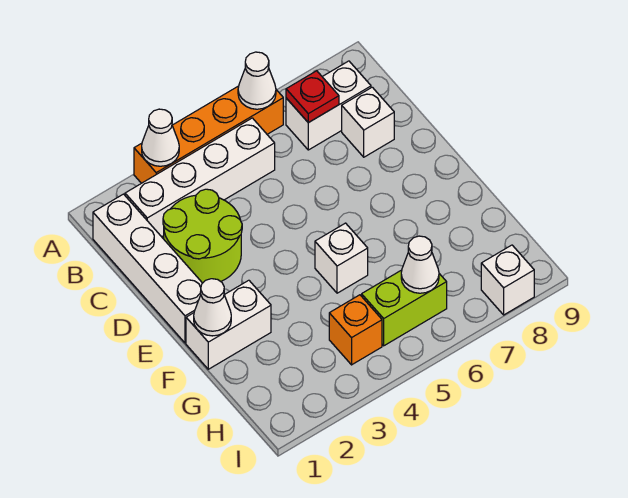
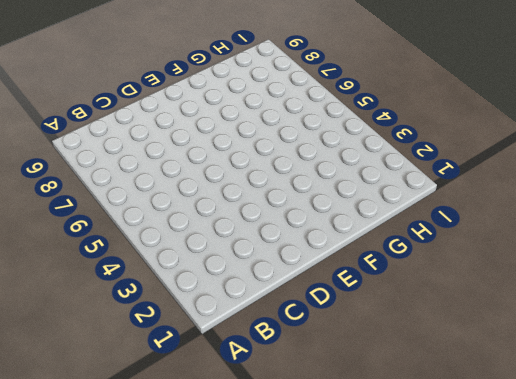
none -> orange brick A3:A6 level 1
none -> white brick B1:E1 level 1
none -> white brick B2:B5 level 1

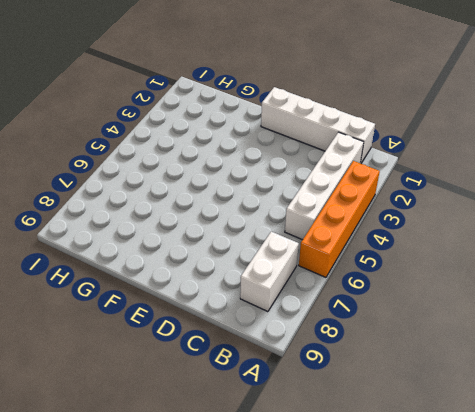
none -> lime round brick C2:D3 level 1
none -> white brick C8 level 1
none -> white brick F1:F2 level 1

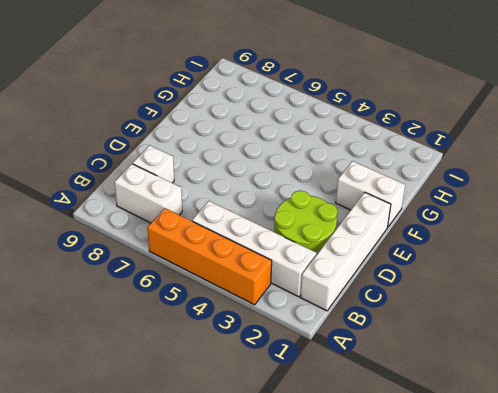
none -> white brick F5 level 1
none -> orange brick H4 level 1
none -> lime brick H5:H6 level 1

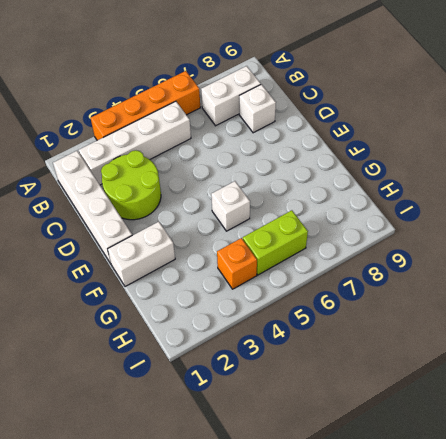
none -> white brick I8 level 1
none -> white cone A3 level 2
none -> white cone A6 level 2

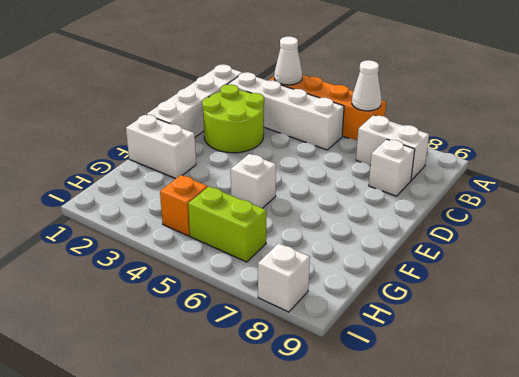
none -> red plate B7 level 2
none -> white cone F1 level 2
none -> white cone H6 level 2

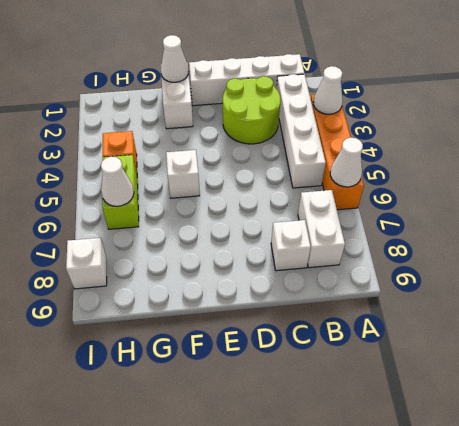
none -> red plate B7 level 2

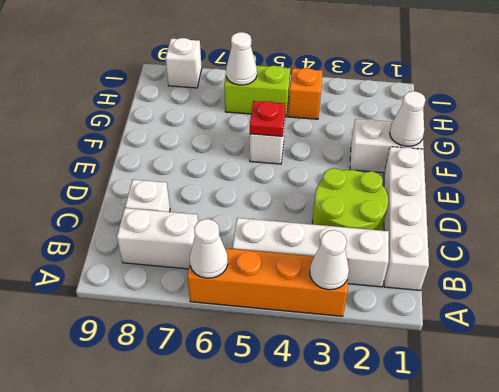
red plate F5 level 2 -> red plate B7 level 2

